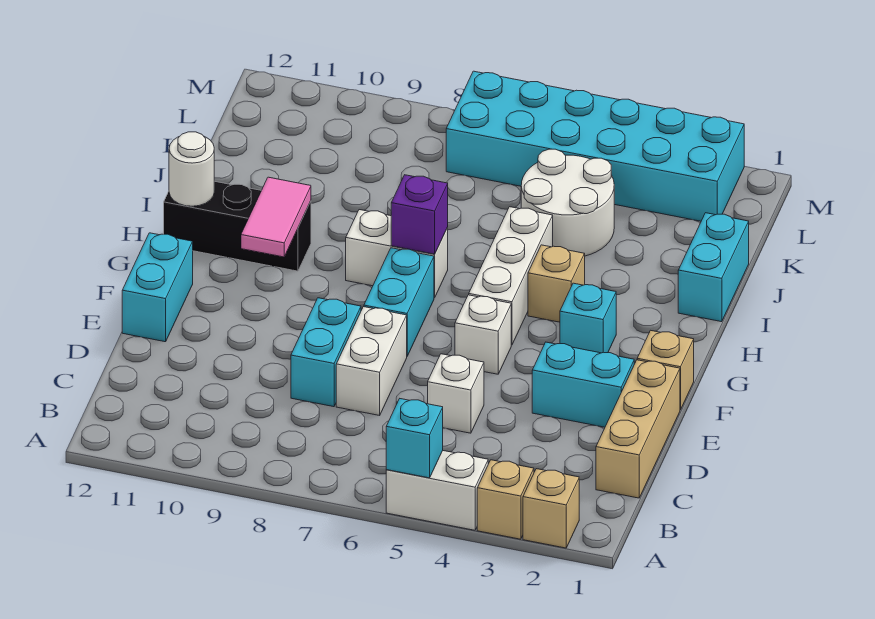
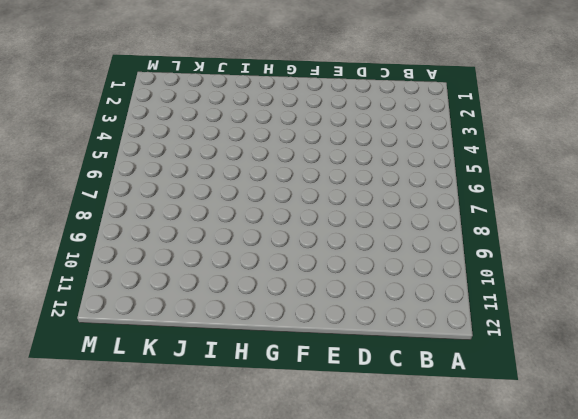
none -> tan brick A2 level 1
none -> tan brick A3 level 1
none -> white brick A4:A5 level 1

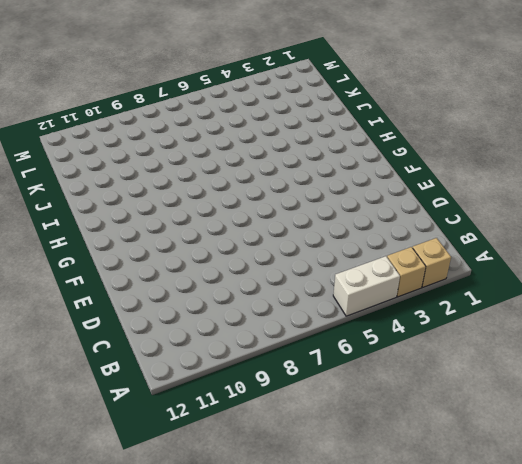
none -> tan brick C1:E1 level 1
none -> white brick D5 level 1
none -> white brick D7:E7 level 1

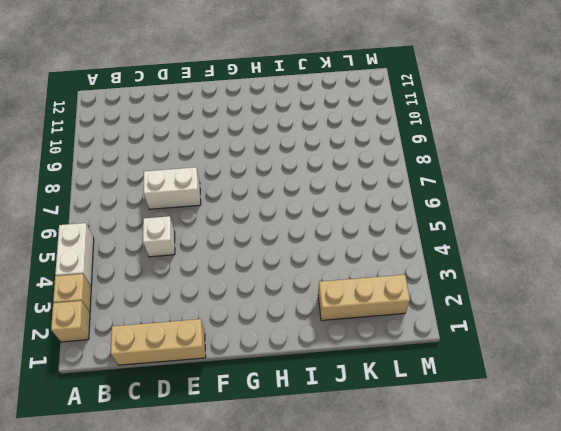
tan brick J2:L2 level 1 -> cyan brick L2:M7 level 1
none -> cyan brick D8:E8 level 1
none -> cyan brick E2:E3 level 1
none -> cyan brick E12:F12 level 1

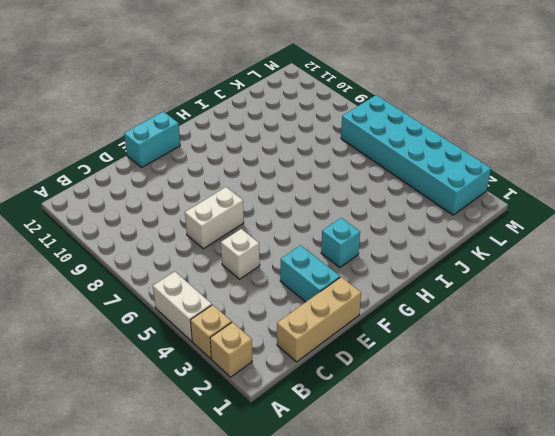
none -> cyan brick D8:E8 level 1
none -> tan brick F1 level 1
none -> white brick F5 level 1

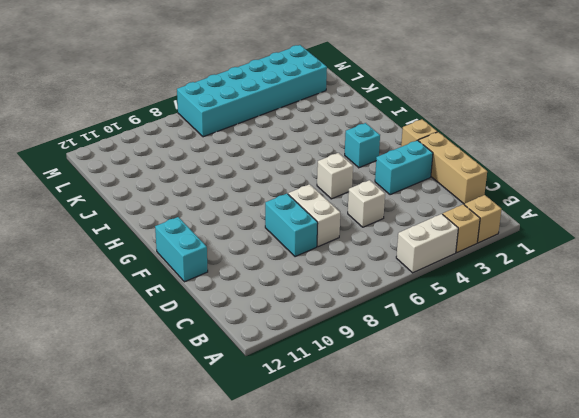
none -> cyan brick F7:G7 level 1
none -> white brick G5:I5 level 1
none -> tan brick H4 level 1

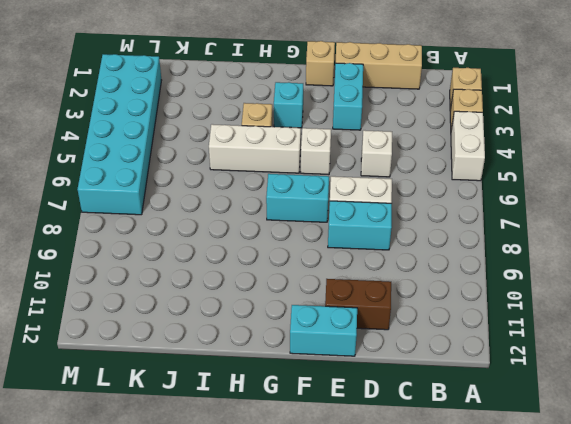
brown brick D11:E11 level 1 -> none
none -> white brick H7:H8 level 1
none -> black brick H10:H12 level 1
none -> cyan brick I1:J1 level 1

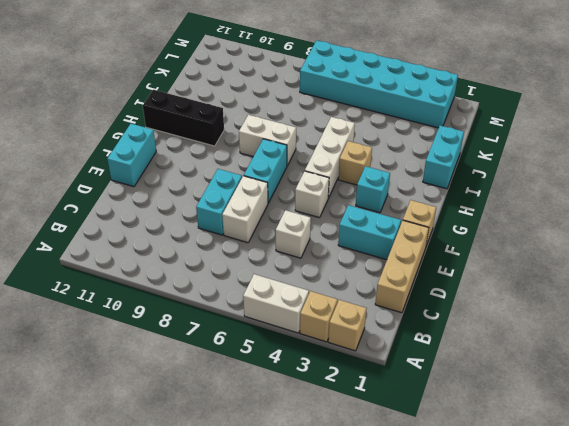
none -> white round brick J4:K5 level 1
none -> cyan brick A5 level 2
none -> pink tile G10:H10 level 2

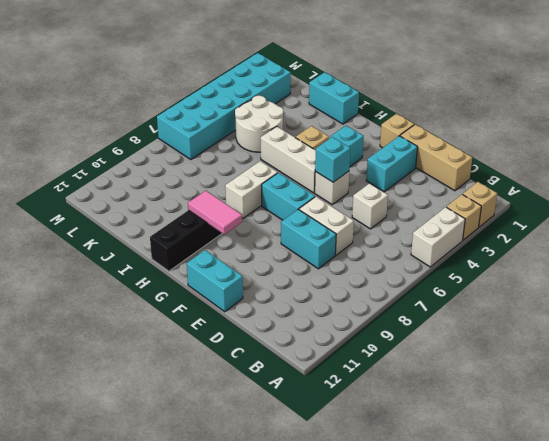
cyan brick F5 level 2 -> cyan brick A5 level 2
none -> purple brick H7 level 2
none -> white round brick H12 level 2

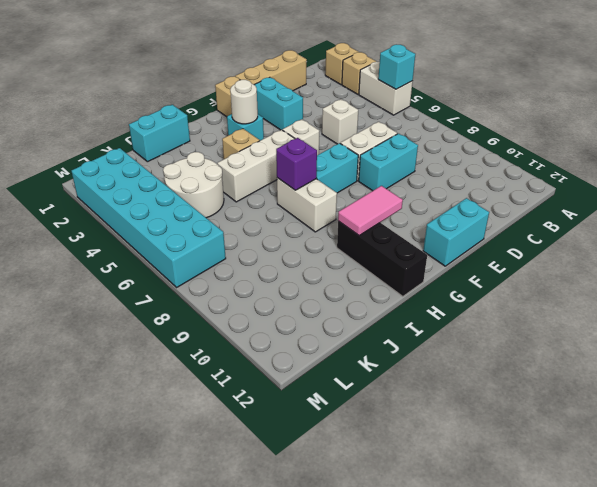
white round brick G3 level 2 -> white round brick H12 level 2

